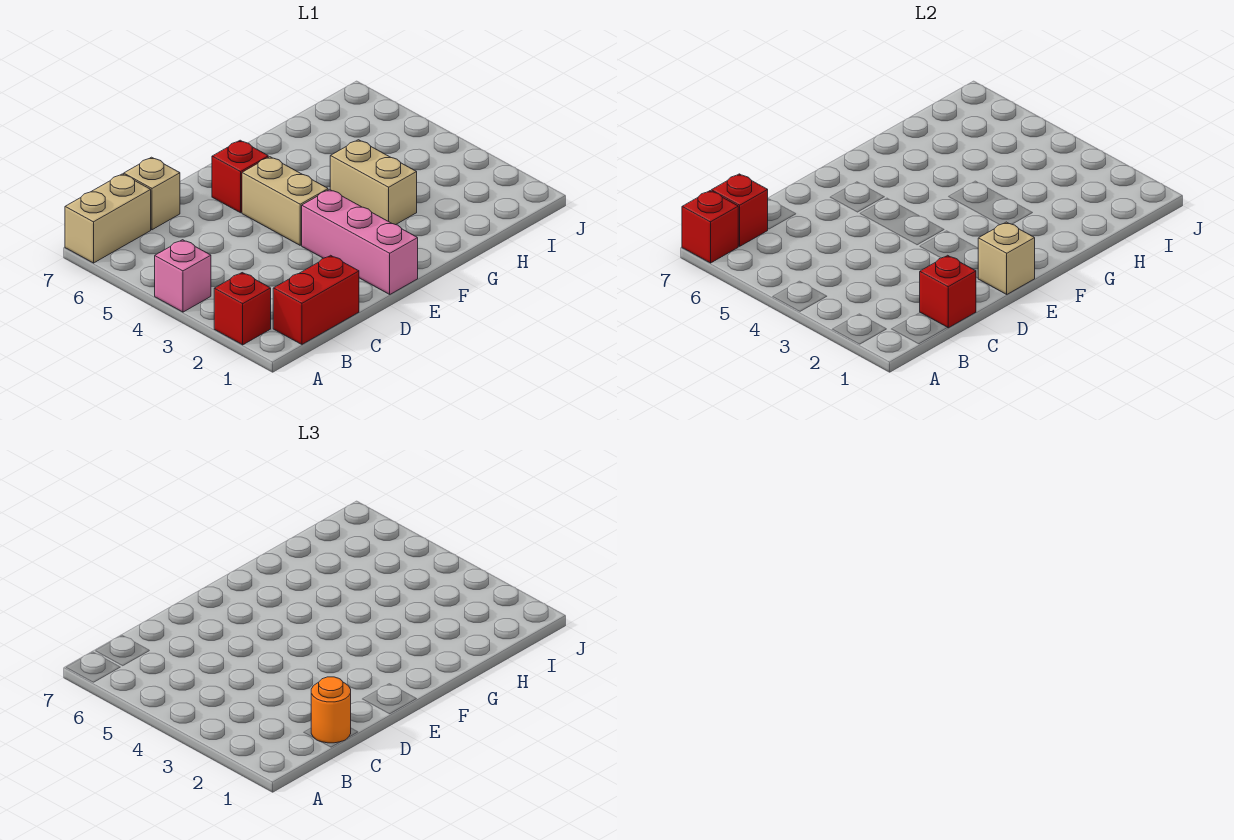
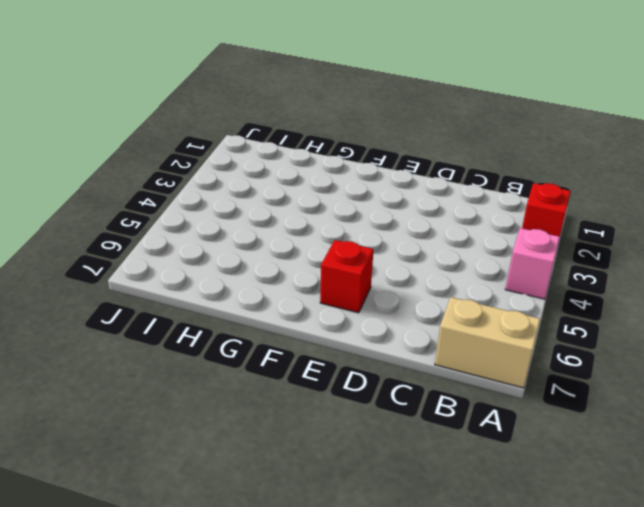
none -> red brick B1:C1 level 1
none -> tan brick C7 level 1
none -> pink brick E1:E3 level 1

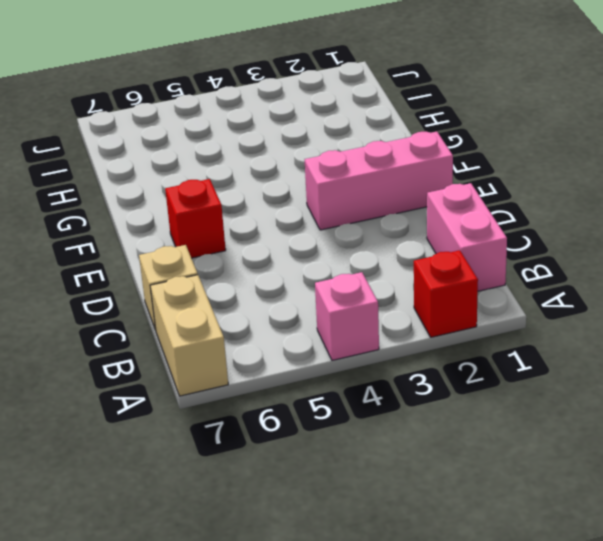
pink brick B1:C1 level 1 -> red brick B1:C1 level 1
none -> tan brick E4:E5 level 1
none -> tan brick G3:G4 level 1
none -> red brick A7 level 2

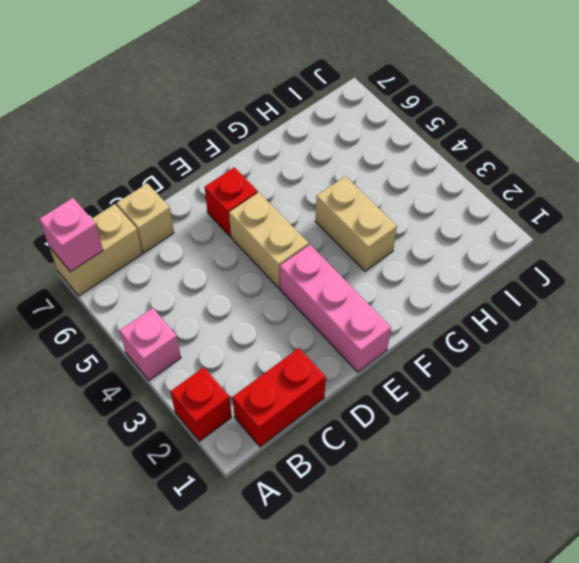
pink brick A7 level 2 -> red brick A7 level 2
none -> red brick B7 level 2
none -> red brick C1 level 2
none -> tan brick E1 level 2

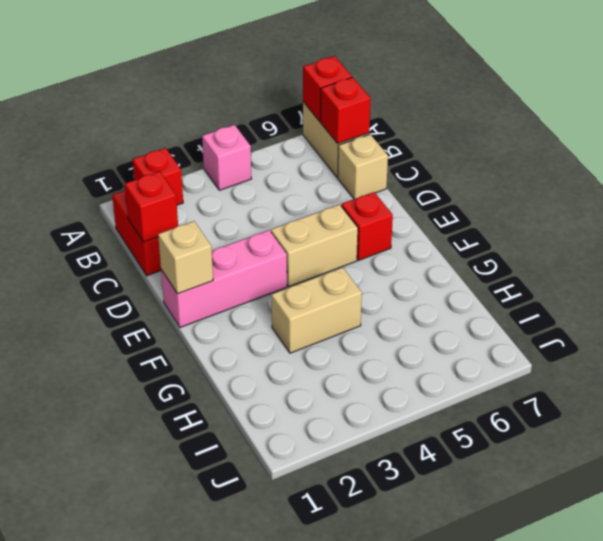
none -> orange round brick C1 level 3

